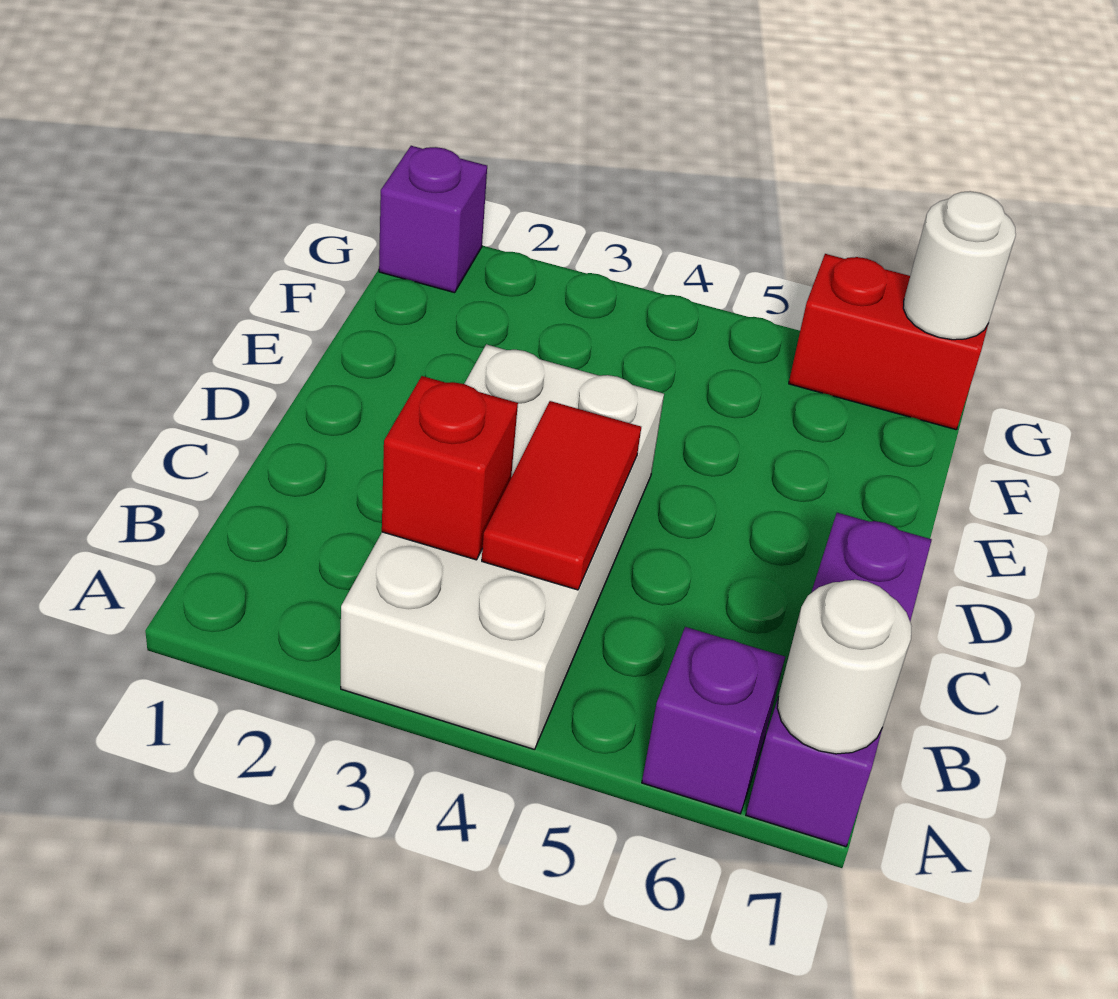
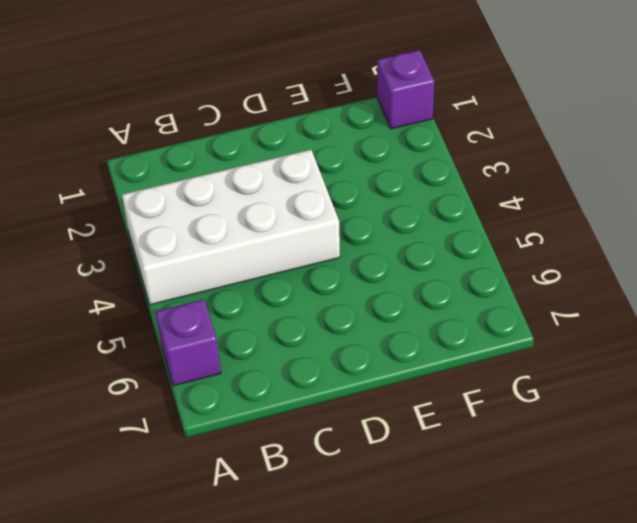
none -> purple brick A7:C7 level 1
none -> red brick G6:G7 level 1

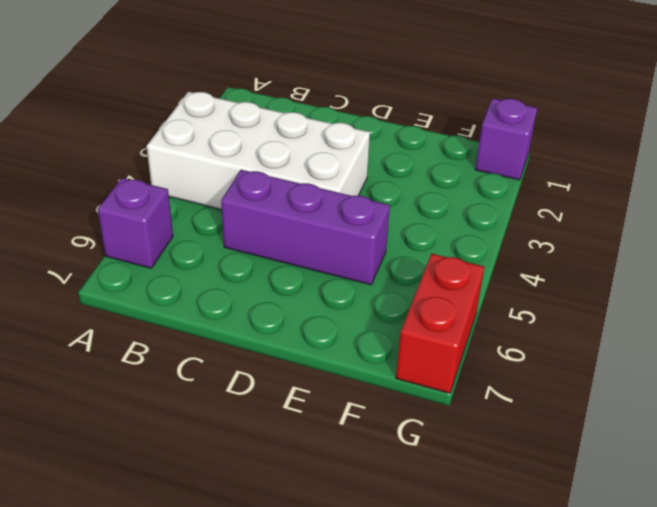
purple brick C5:E5 level 1 -> purple brick A7:C7 level 1
none -> white round brick A7 level 2
none -> red brick B3 level 2

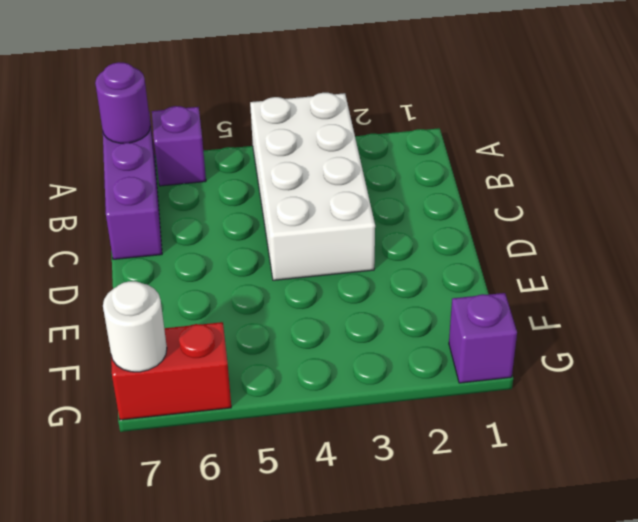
purple round brick A7 level 2 -> white round brick A7 level 2
none -> red brick B3 level 2
none -> red tile B4:C4 level 2

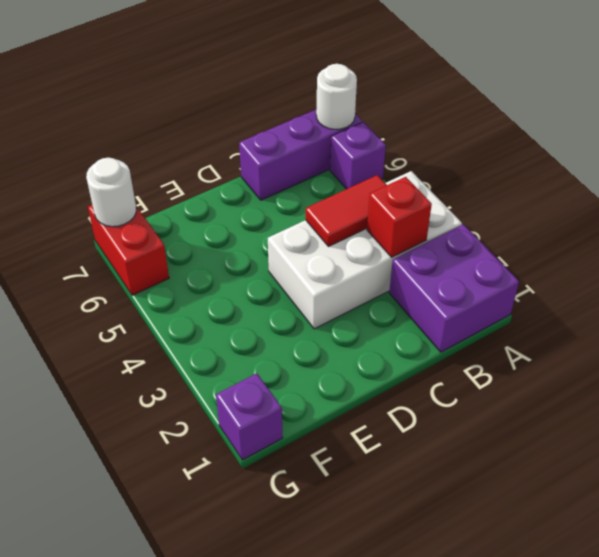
purple brick A1:B2 level 1 -> none

